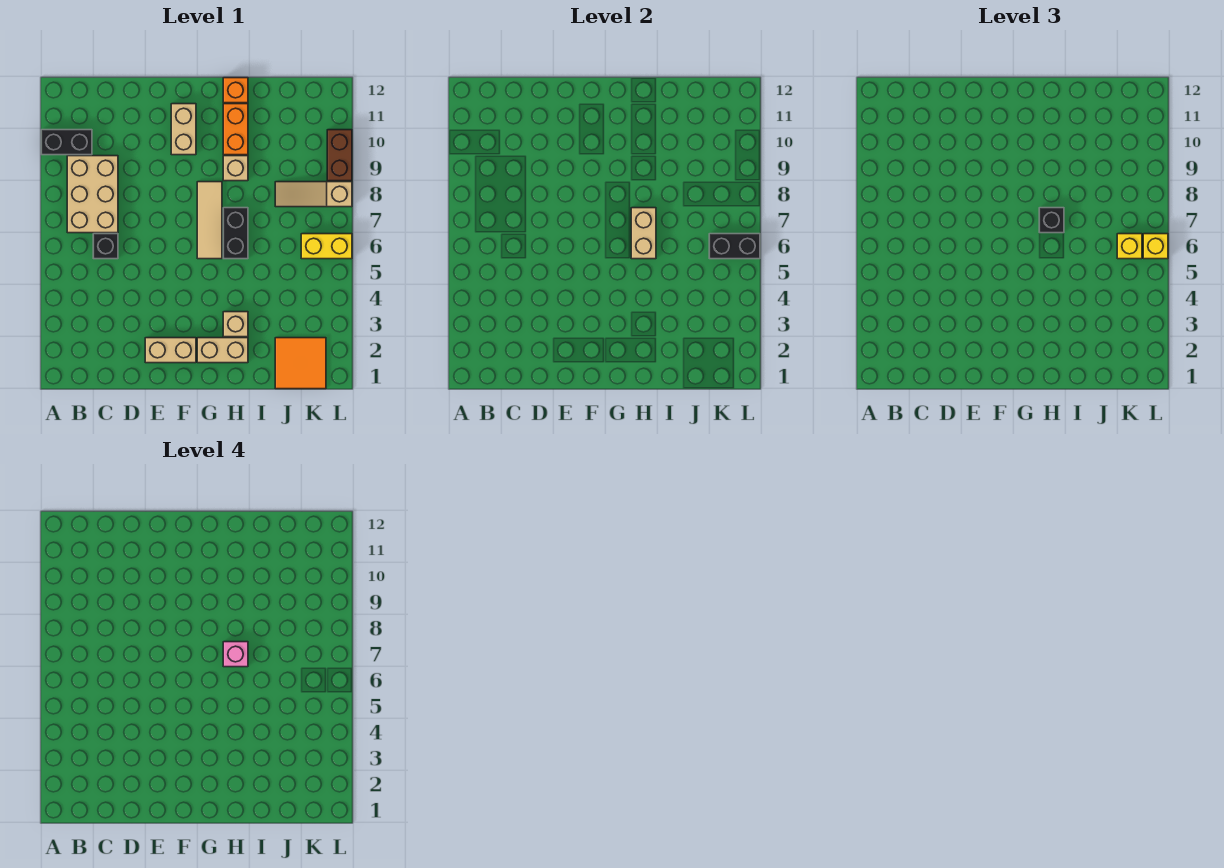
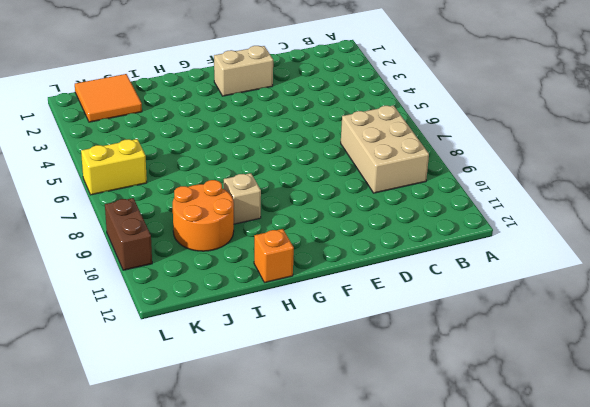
orange round brick I9:J10 level 1 -> none
none -> black brick A10:B10 level 1
none -> black brick C6 level 1
none -> tan brick F10:F11 level 1

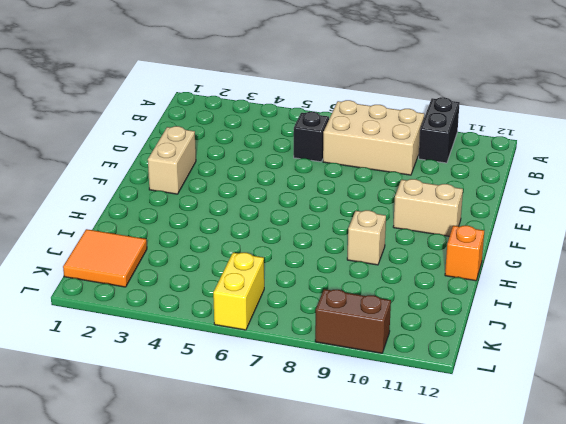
none -> tan brick G2:H2 level 1
none -> tan tile G6:G8 level 1
none -> tan brick H3 level 1

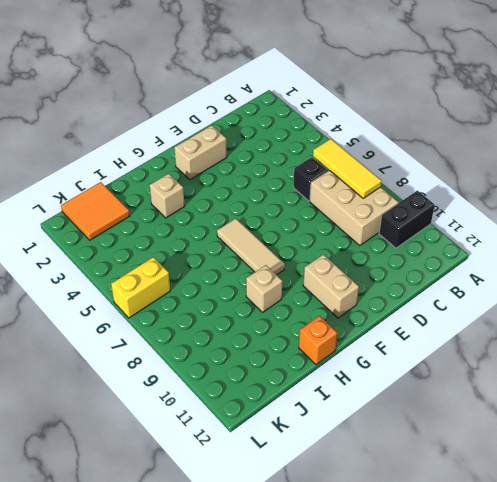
yellow tile B6:B8 level 2 -> none
none -> tan brick G2:H2 level 1
none -> black brick H6:H7 level 1
none -> orange brick H10:H11 level 1

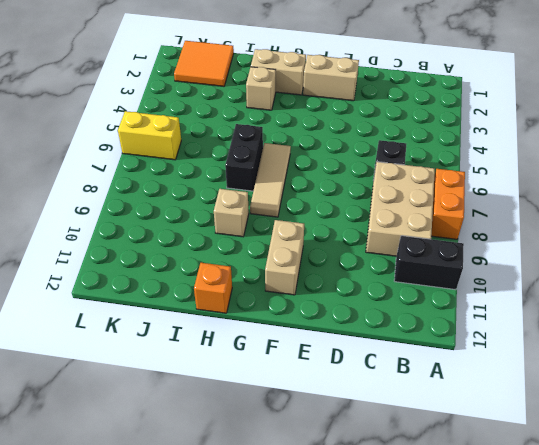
orange brick A7:A8 level 1 -> orange brick H10:H11 level 1
none -> tan slope J8:L8 level 1 top L
none -> brown brick L9:L10 level 1
none -> tan brick H6:H7 level 2

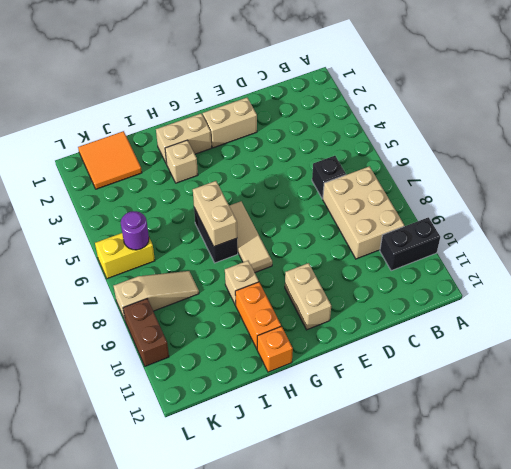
purple round brick K6 level 2 -> black brick K6:L6 level 2
none -> black brick H7 level 3
none -> yellow brick K6 level 3
none -> yellow brick L6 level 3

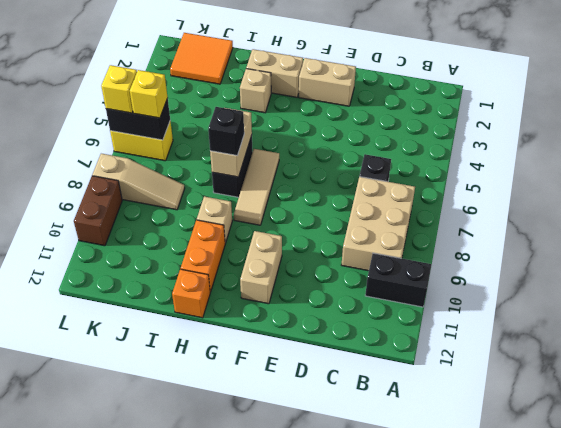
none -> pink brick H7 level 4

